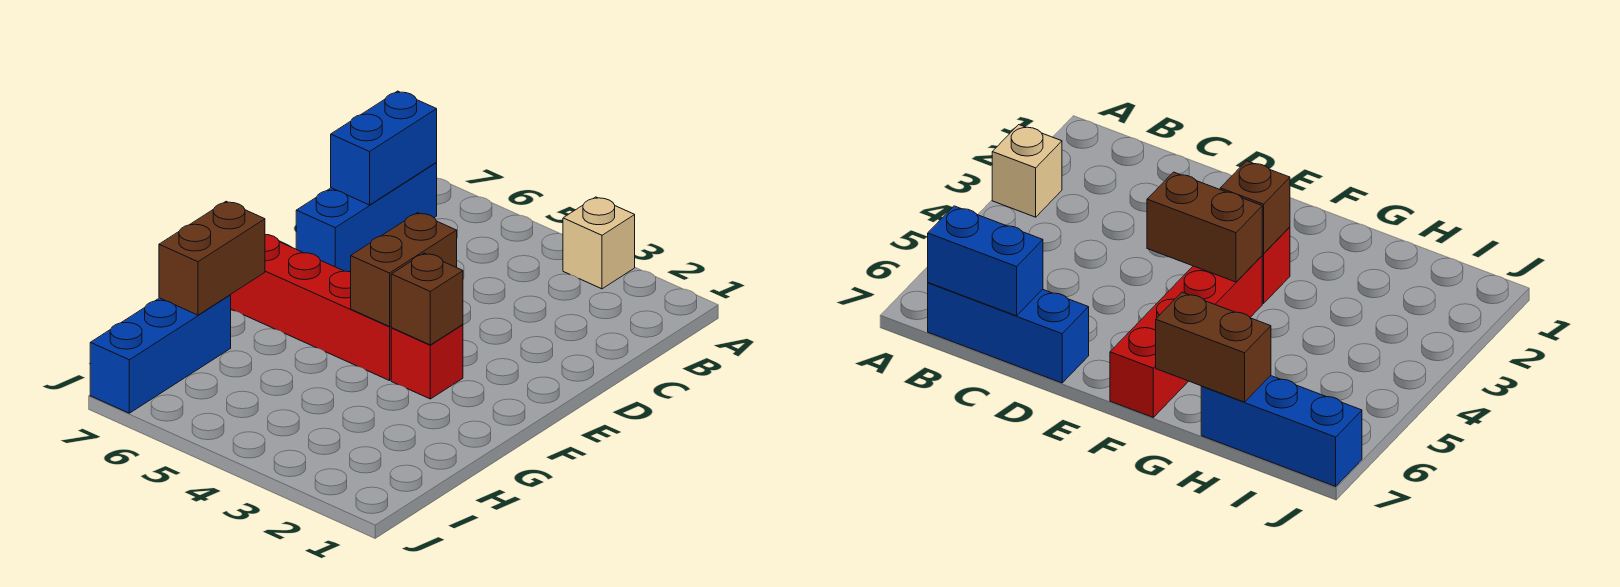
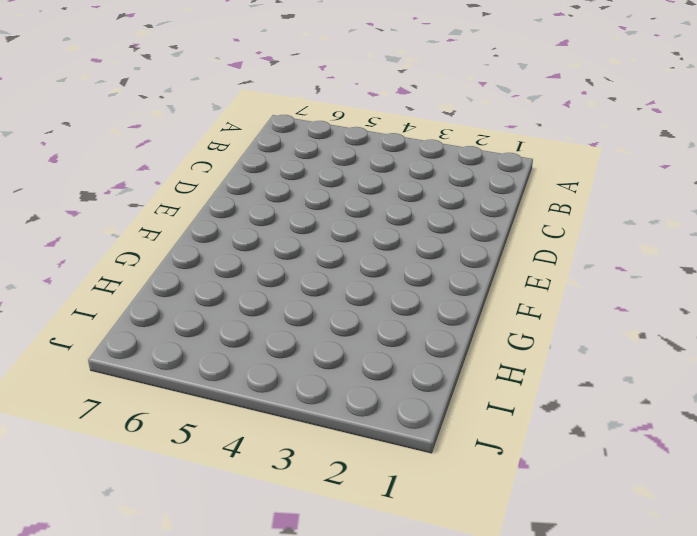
none -> tan brick A3 level 1
none -> blue brick B7:D7 level 1

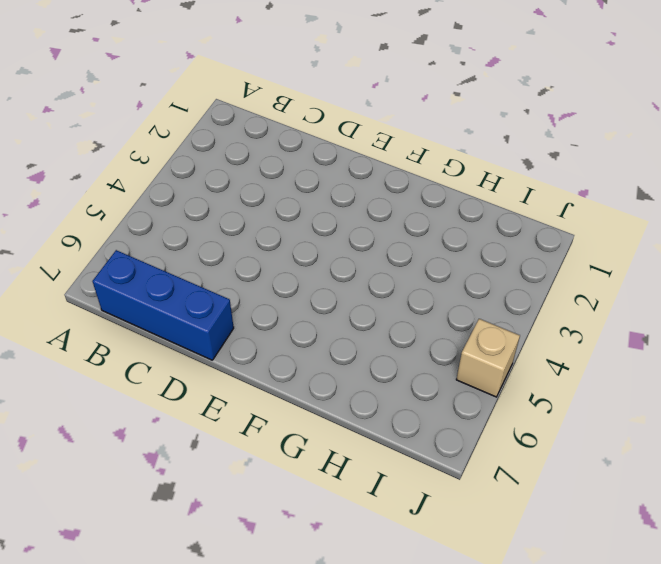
tan brick J5 level 1 -> tan brick A3 level 1
none -> red brick F3 level 1
none -> red brick F4:F7 level 1

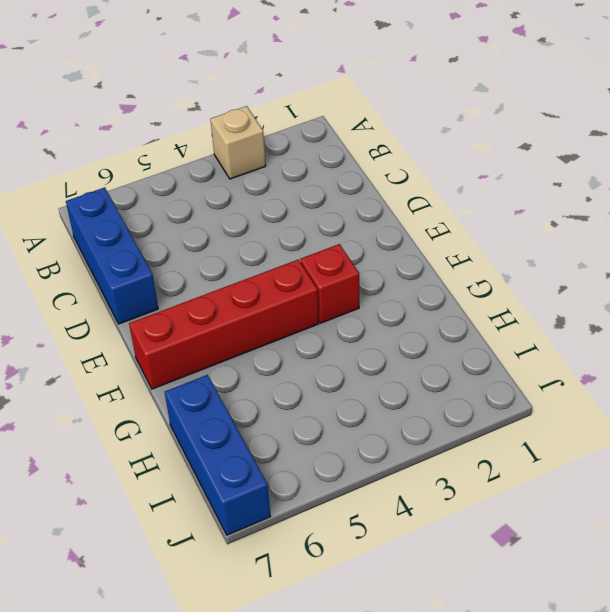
none -> blue brick B7:C7 level 2
none -> brown brick E4:F4 level 2

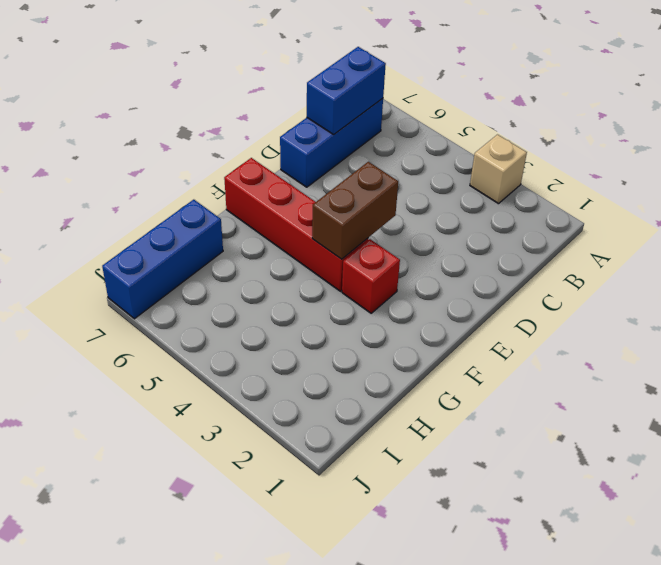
none -> brown brick F3 level 2
none -> brown brick G7:H7 level 2

